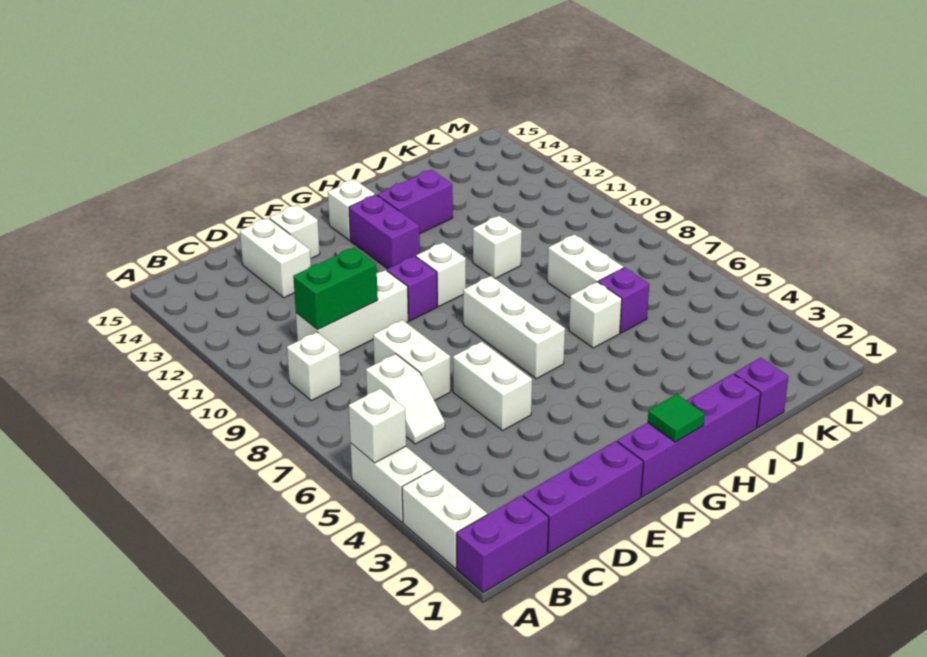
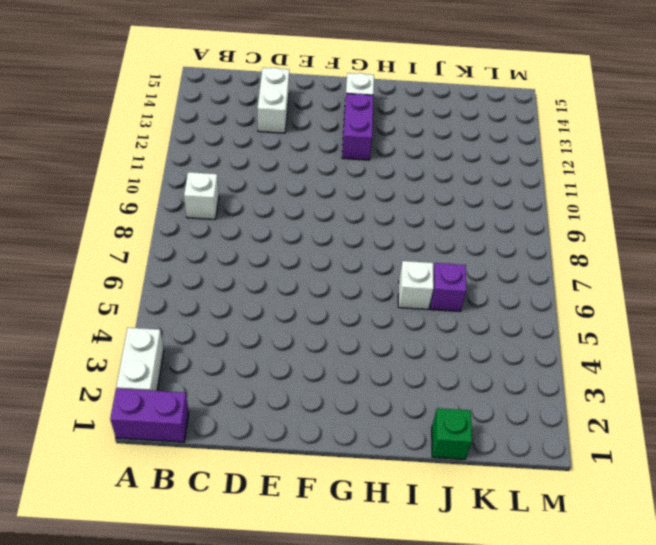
green brick J1 level 1 -> purple brick J1 level 1
none -> white brick A4:A5 level 1
none -> purple brick C1:E1 level 1
none -> white slope C6:C7 level 1 top 7

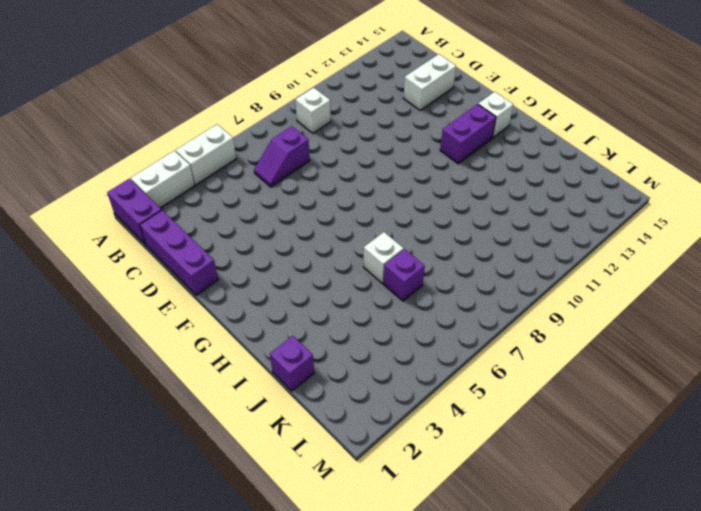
purple slope C6:C7 level 1 top 7 -> white slope C6:C7 level 1 top 7
none -> white brick C10:E10 level 1
none -> white brick D7:D8 level 1
none -> white brick E5:E6 level 1

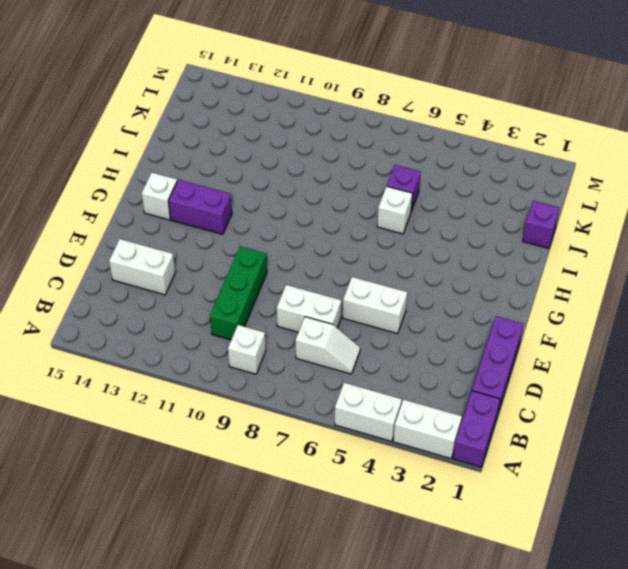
green brick C10:E10 level 1 -> white brick C10:E10 level 1
none -> white brick E14 level 1
none -> purple brick F1:I1 level 1
none -> purple brick F10 level 1

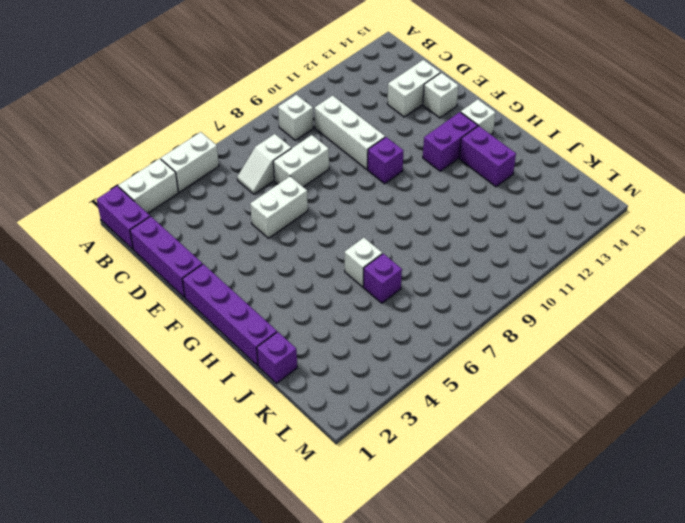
none -> white brick G6:G8 level 1
none -> white brick G10 level 1
none -> white brick I10 level 1

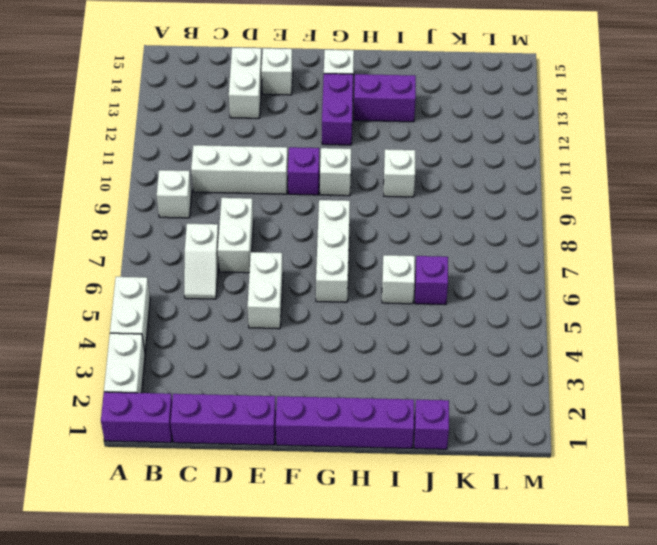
none -> white brick J7:J8 level 1
none -> white brick A5 level 2
none -> green brick C10:D10 level 2

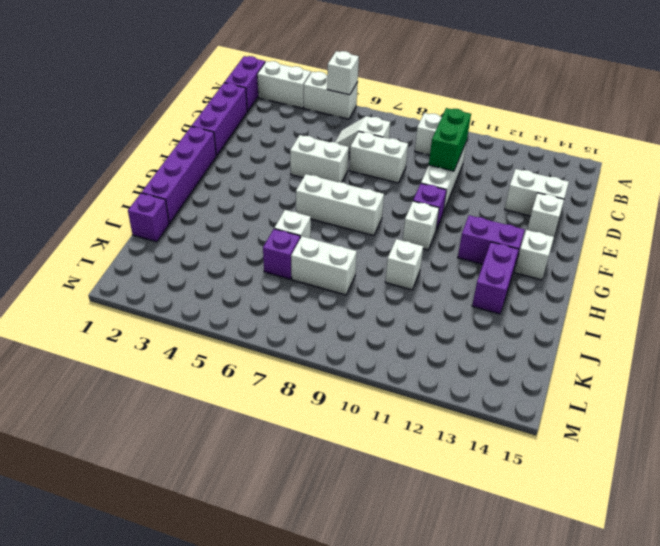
none -> green tile G1 level 2

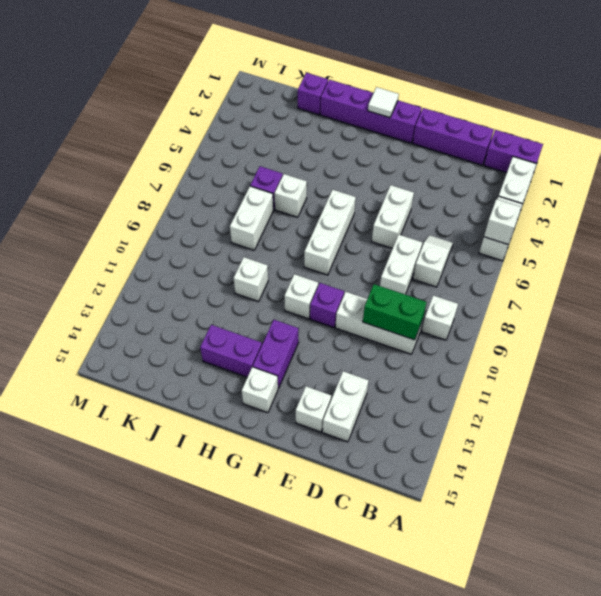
white tile G1 level 2 -> green tile G1 level 2

